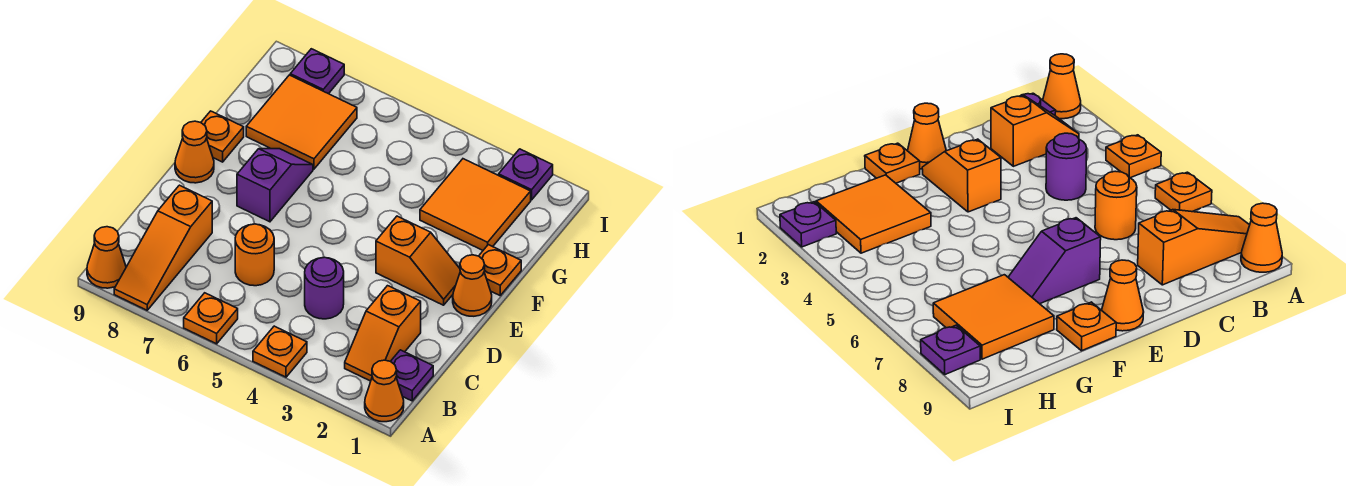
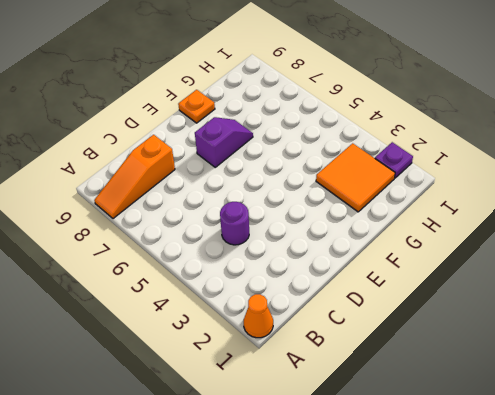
none -> orange plate A4 level 1
none -> orange plate A6 level 1
none -> orange cone A9 level 1

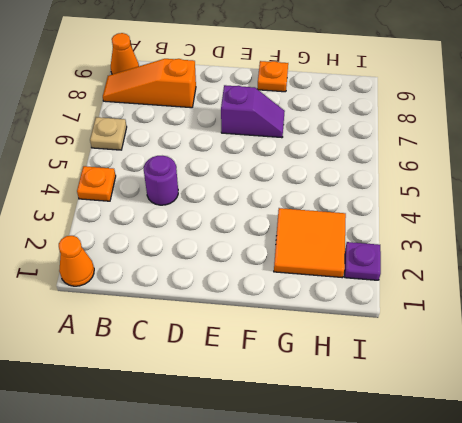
tan plate A6 level 1 -> orange plate A6 level 1
none -> purple plate B1 level 1
none -> orange slope B2:C2 level 1 top C
none -> orange round brick C6 level 1

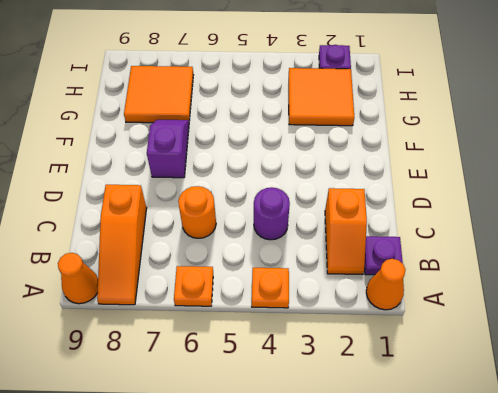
none -> orange cone E1 level 1
none -> orange slope E2:E3 level 1 top 3
none -> orange cone E9 level 1

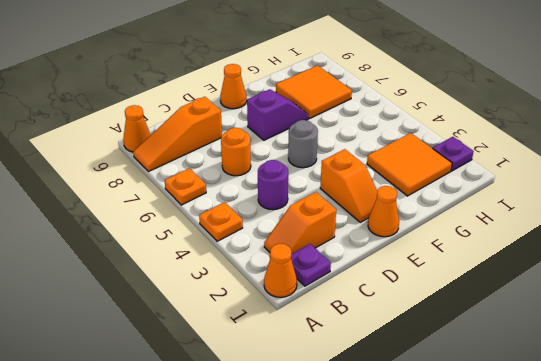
grey round brick E5 level 1 -> none
none -> orange plate F1 level 1
none -> orange plate F9 level 1
none -> purple plate I8 level 1

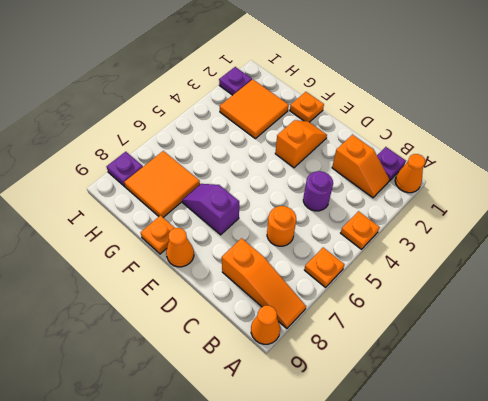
none -> orange cone E1 level 1

